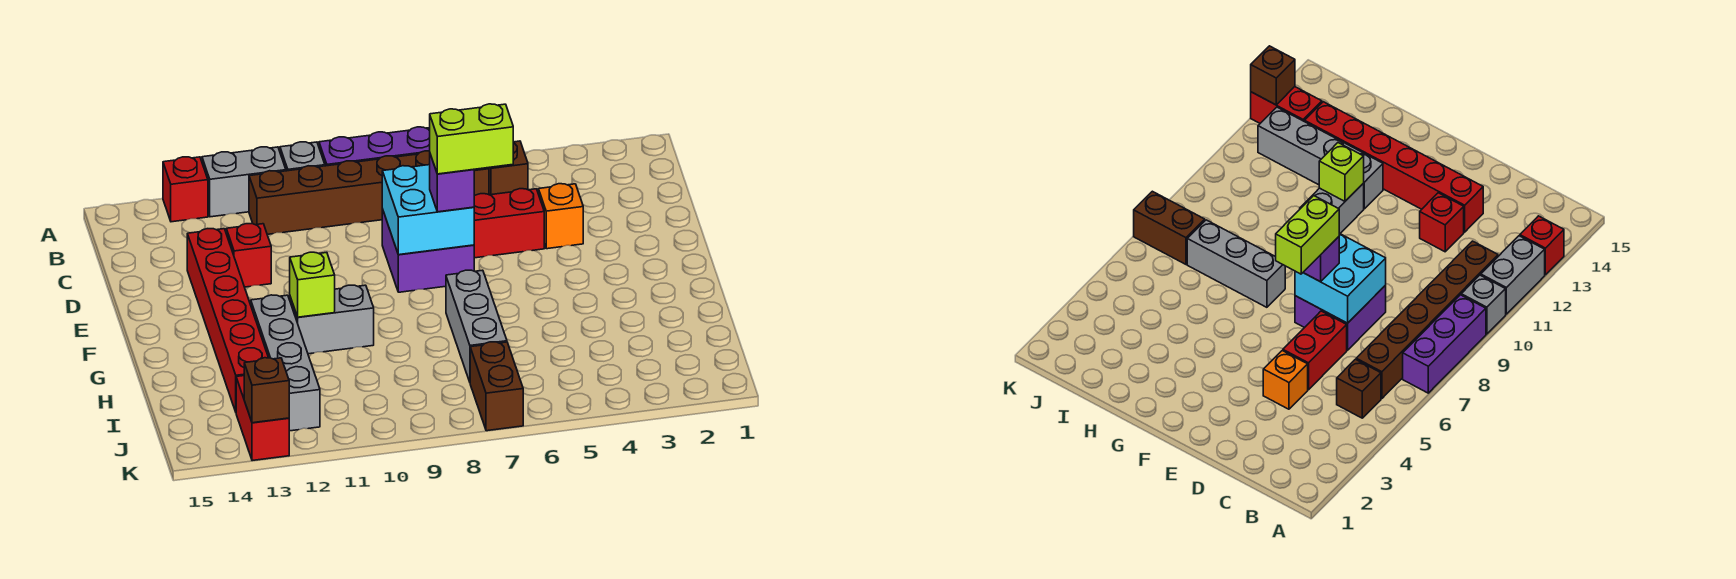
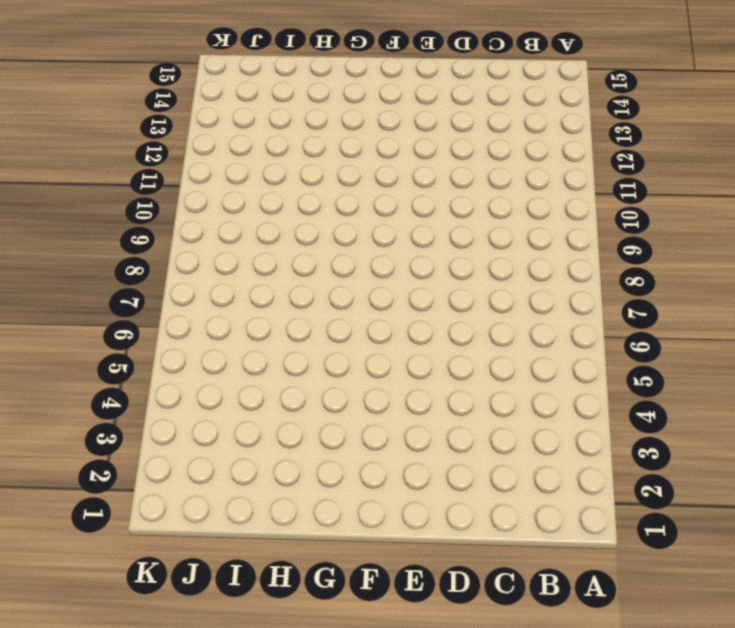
none -> purple brick A7:A9 level 1
none -> grey brick A10 level 1
none -> grey brick A11:A12 level 1

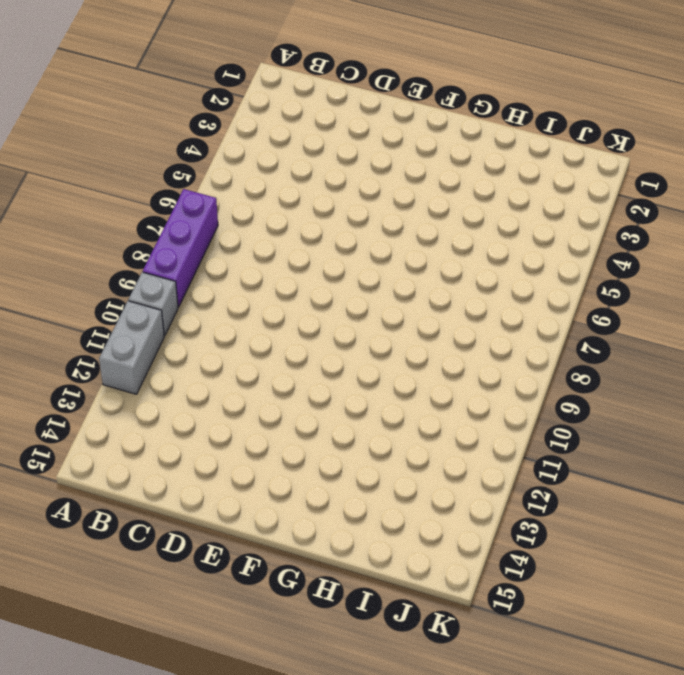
none -> red brick A13 level 1
none -> brown brick B5 level 1
none -> brown brick B6:B11 level 1

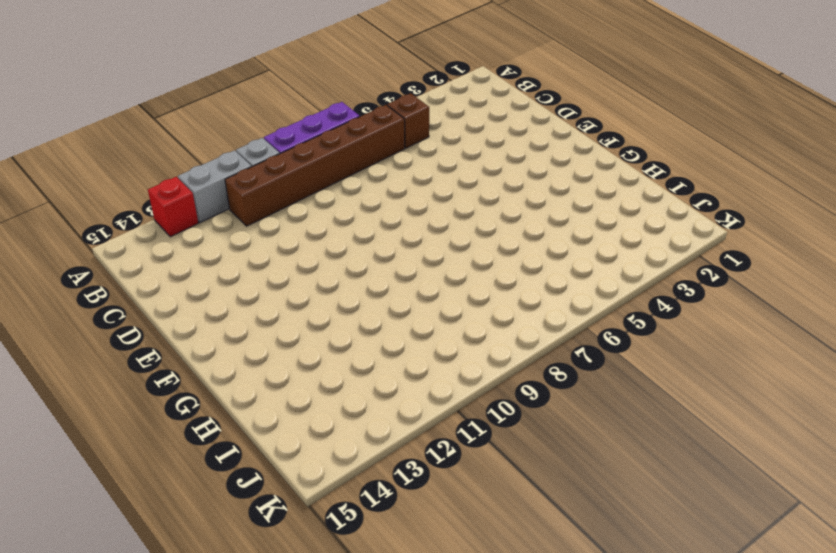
none -> orange brick D4 level 1
none -> red brick D5:D6 level 1
none -> purple brick D7:E8 level 1

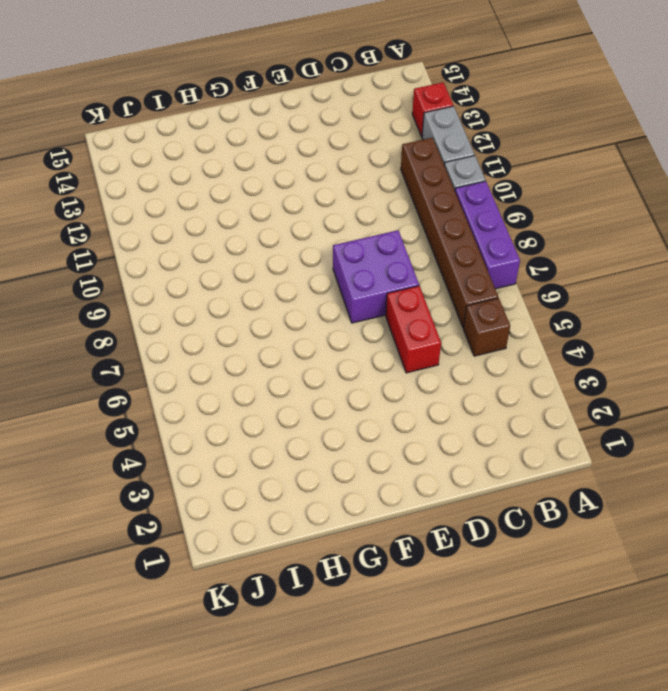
none -> orange brick D4 level 1
none -> red brick D12 level 1
none -> red brick D13:I13 level 1

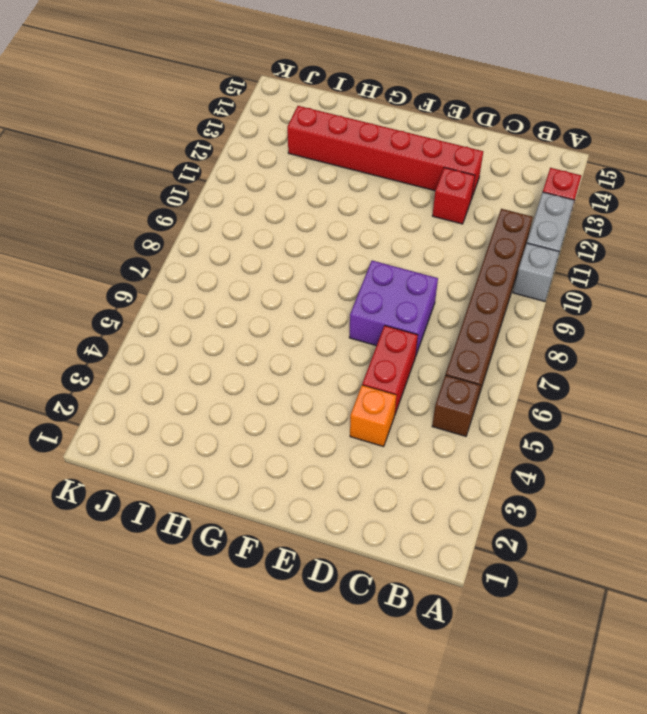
none -> purple brick A7:A9 level 1
none -> grey brick G7:I7 level 1
none -> grey brick G10:G11 level 1

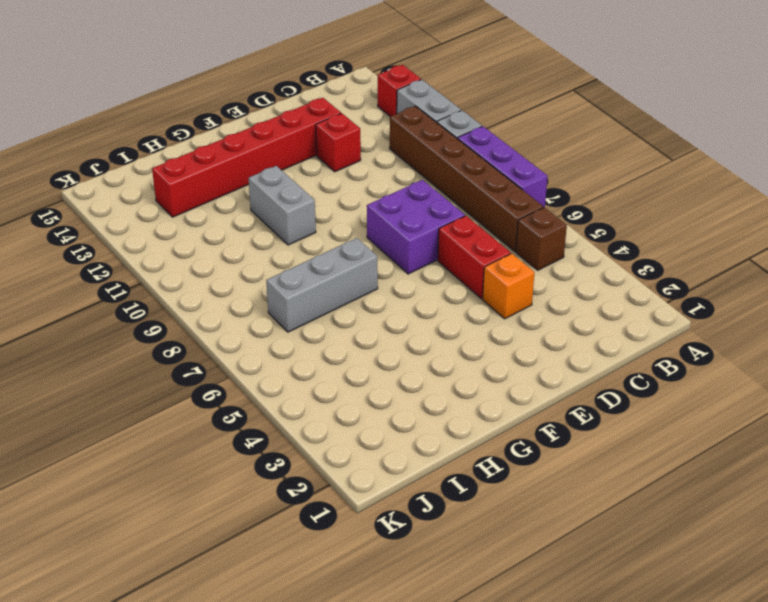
none -> grey brick G12:J12 level 1
none -> brown brick J7:K7 level 1
none -> red brick J13:K13 level 1

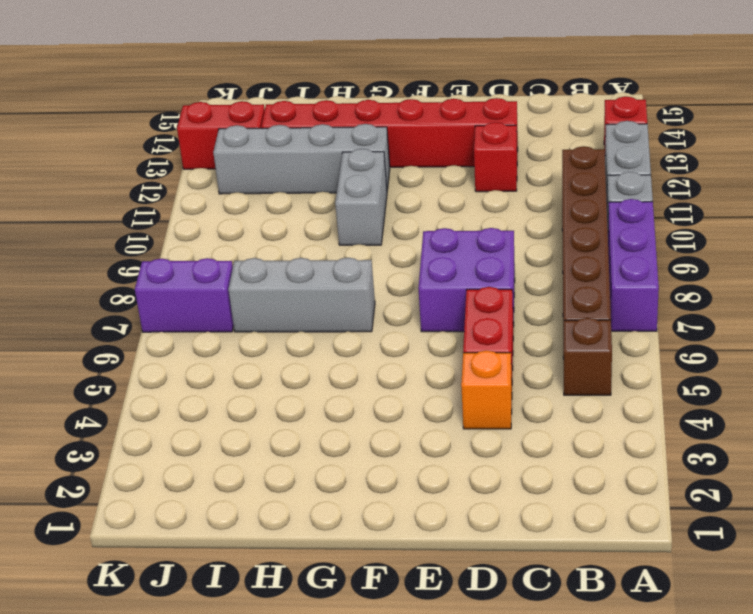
purple brick J7:K7 level 1 -> brown brick J7:K7 level 1
none -> cyan brick D7:E8 level 2
none -> lime brick G11 level 2
none -> brown brick K13 level 2

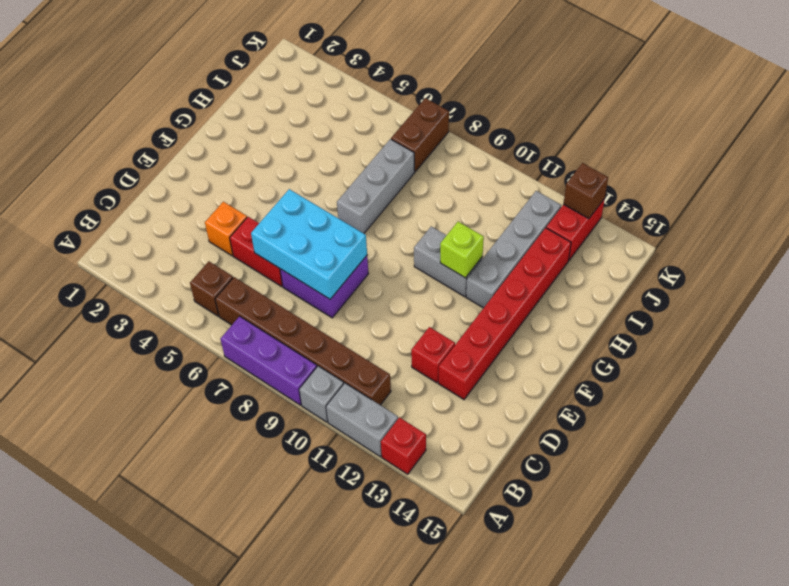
cyan brick D6:E8 level 2 -> cyan brick D7:E8 level 2
none -> purple brick E7 level 3
none -> lime brick E6:E7 level 4

